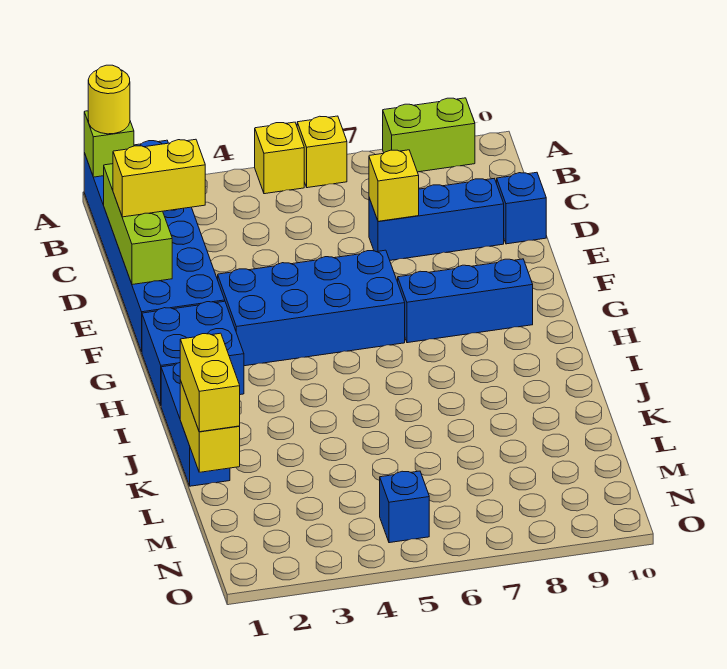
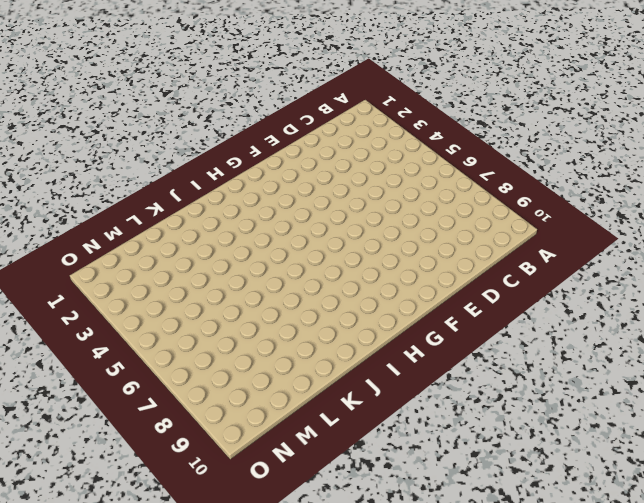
none -> blue brick A1:F2 level 1
none -> yellow brick A5 level 1
none -> yellow brick A6 level 1

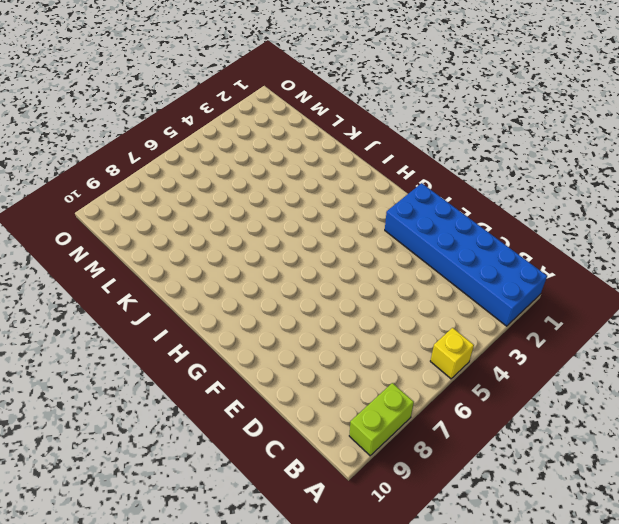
none -> yellow brick A6 level 1
none -> blue brick D7:D9 level 1
none -> blue brick D10 level 1

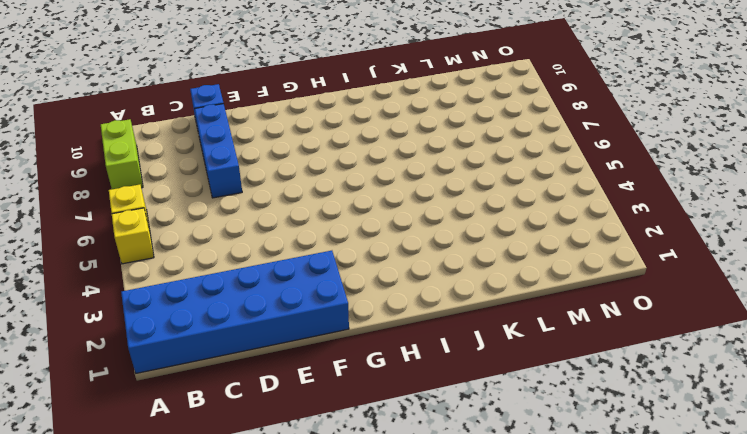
none -> blue brick F3:G6 level 1
none -> blue brick G1:H2 level 1
none -> blue brick G7:G9 level 1

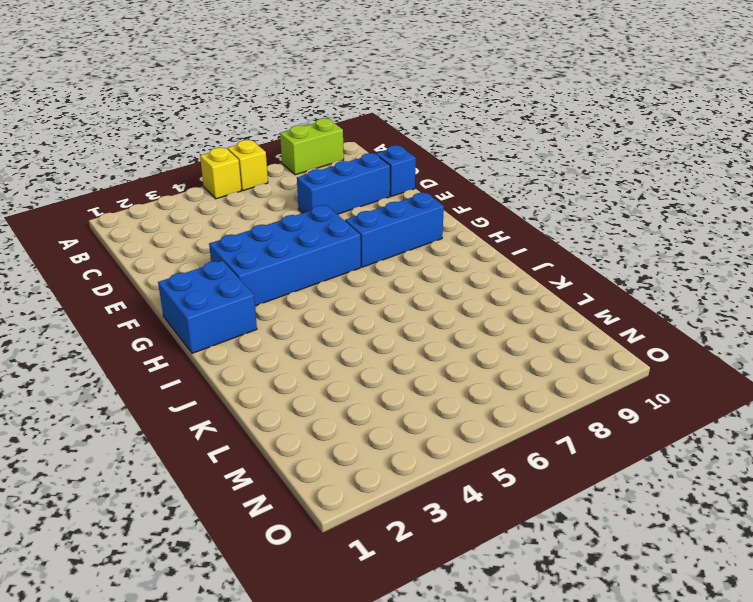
none -> blue brick A1:F2 level 1
none -> blue brick I1:K1 level 1
none -> blue brick N5 level 1

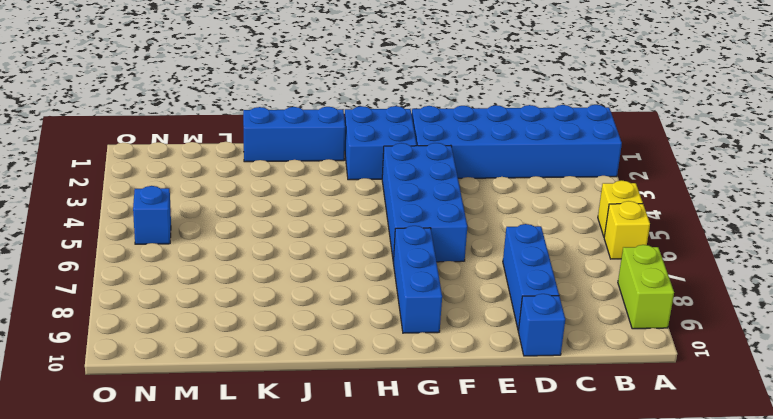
none -> lime brick A1 level 2
none -> lime brick C1:E1 level 2
none -> yellow brick D7 level 2

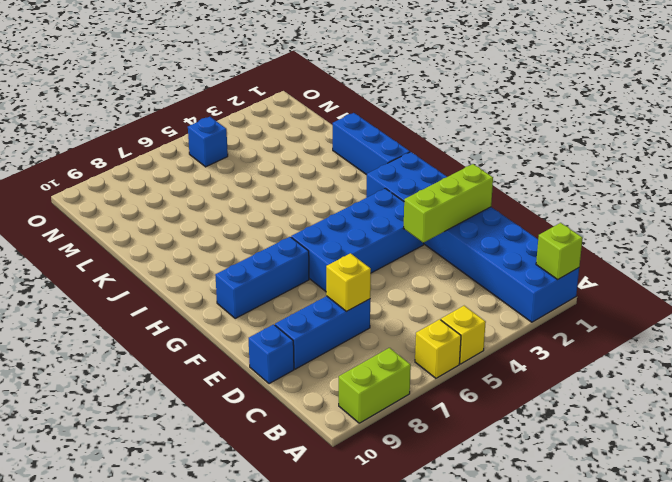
lime brick E1:E3 level 2 -> lime brick C1:E1 level 2
none -> yellow brick K1:L1 level 2
none -> yellow round brick A1 level 3
none -> yellow brick D1:D2 level 3

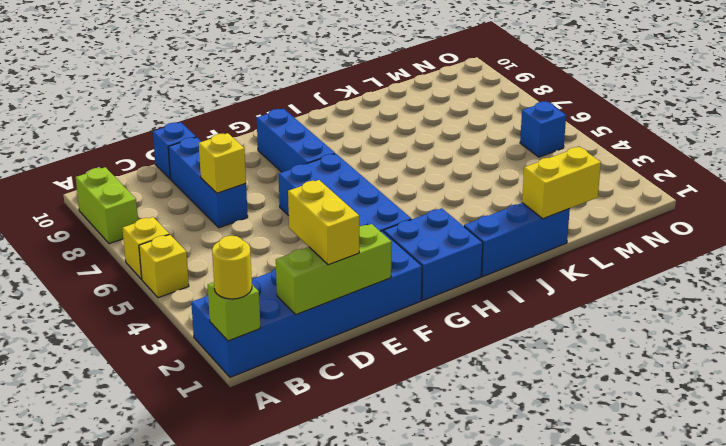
none -> yellow brick K1:L1 level 3

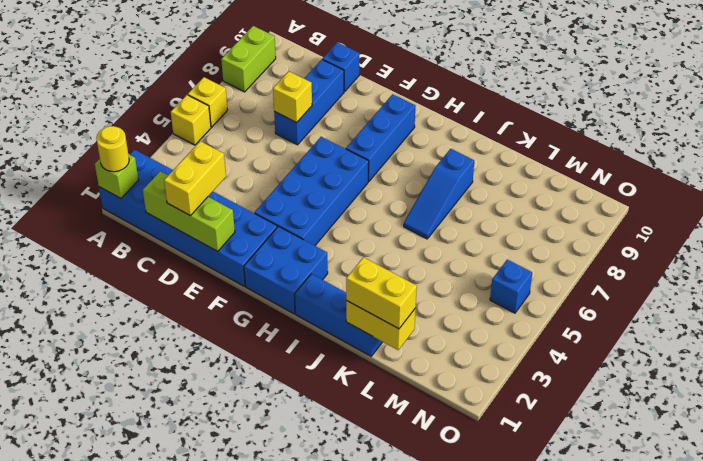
blue slope J6:J8 level 1 top 8 -> none

